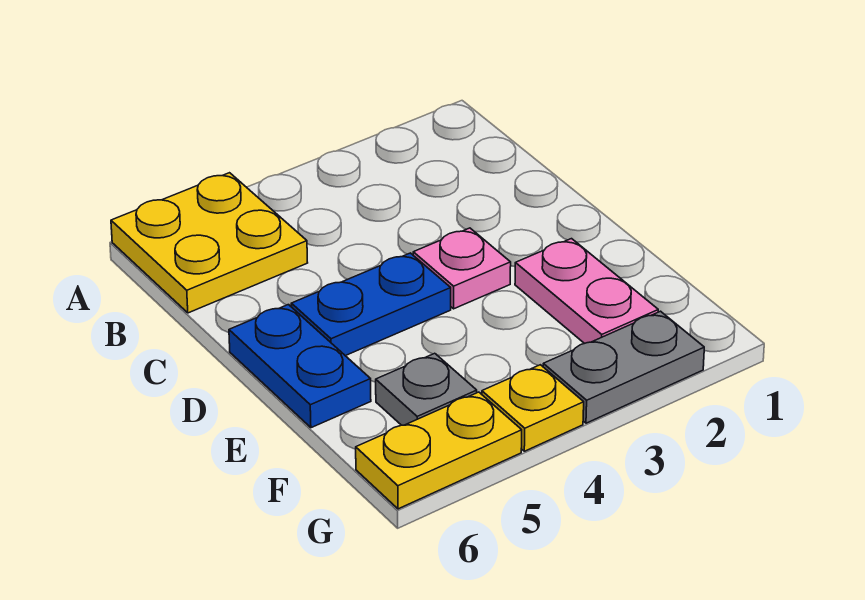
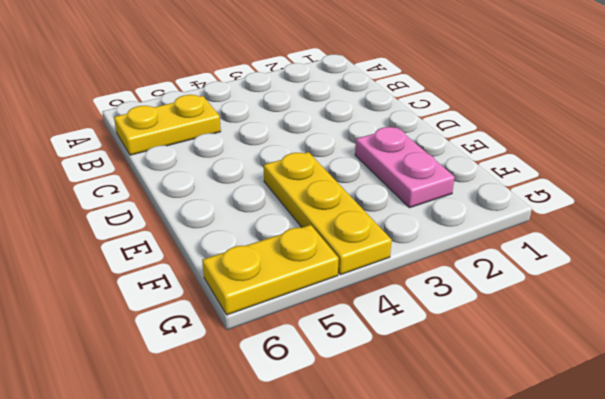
yellow plate B5:B6 level 1 -> yellow plate A5:B6 level 1
yellow plate E4:G4 level 1 -> yellow plate G4 level 1
none -> pink plate D3 level 1
none -> blue plate D4:D5 level 1

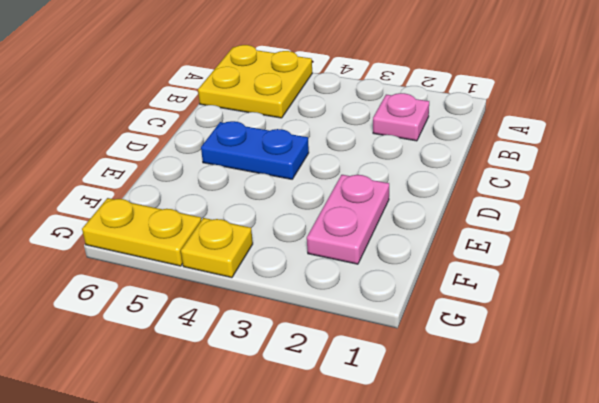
pink plate B2 level 1 -> pink plate D3 level 1
none -> blue plate D6:E6 level 1
none -> grey plate F5 level 1

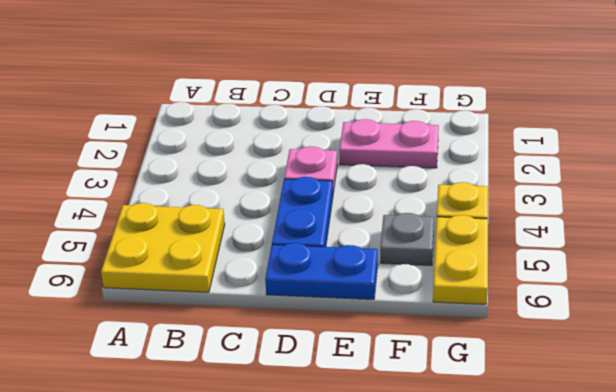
none -> grey plate G2:G3 level 1

